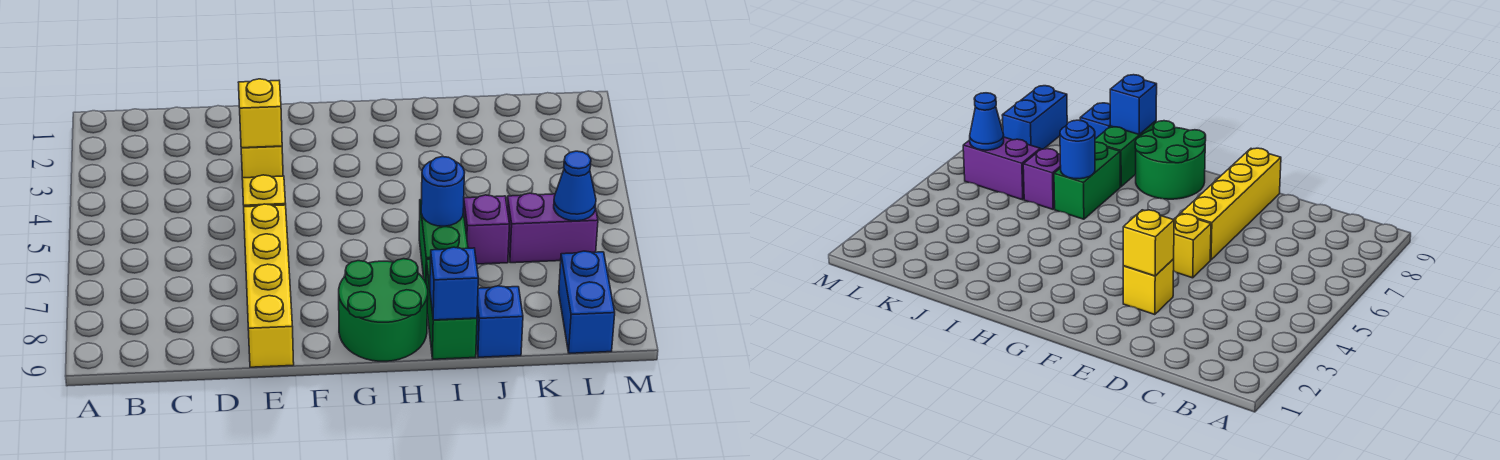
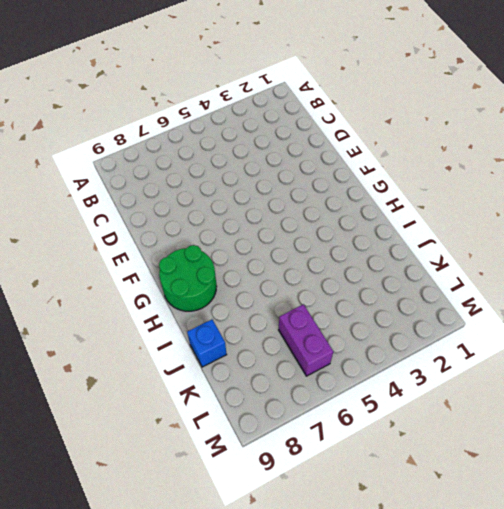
none -> yellow brick E3 level 1
none -> yellow brick E5 level 1
none -> yellow brick E6:E9 level 1

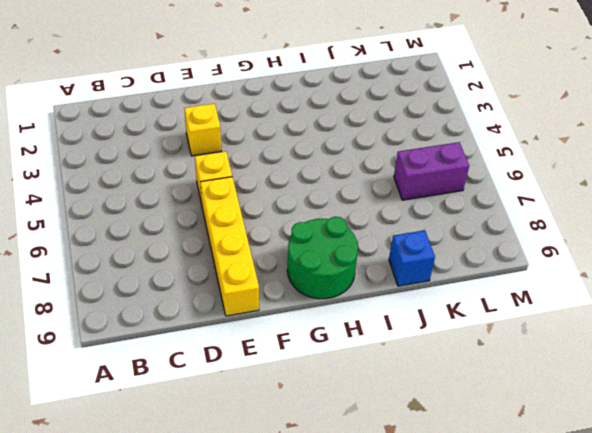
none -> green brick I6:I7 level 1
none -> green brick I8:I9 level 1
none -> purple brick J6 level 1

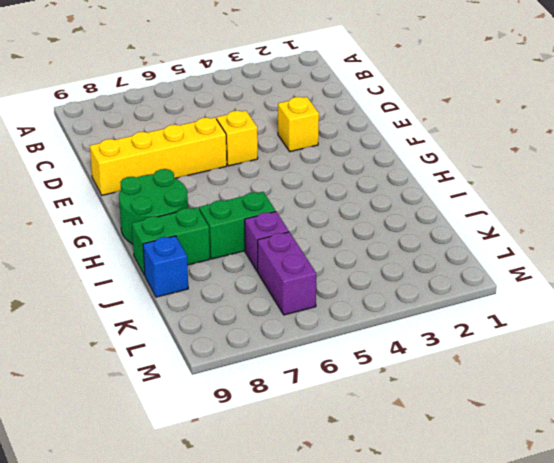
none -> blue brick L8:L9 level 1
none -> yellow brick E3 level 2
none -> blue round brick I6 level 2

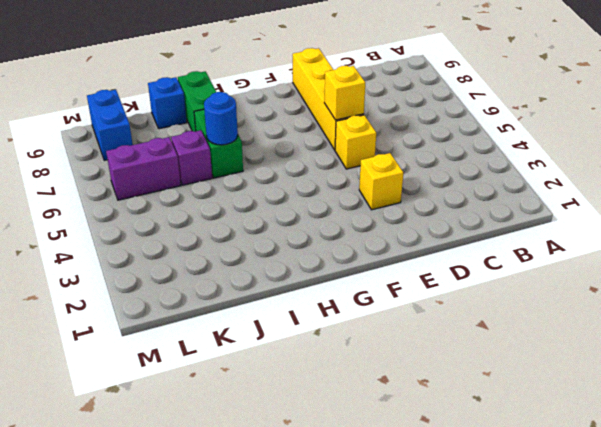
yellow brick E6 level 2 -> yellow brick E3 level 2
none -> green round brick G8:H9 level 1
none -> blue brick I9 level 2
none -> blue cone L6 level 2

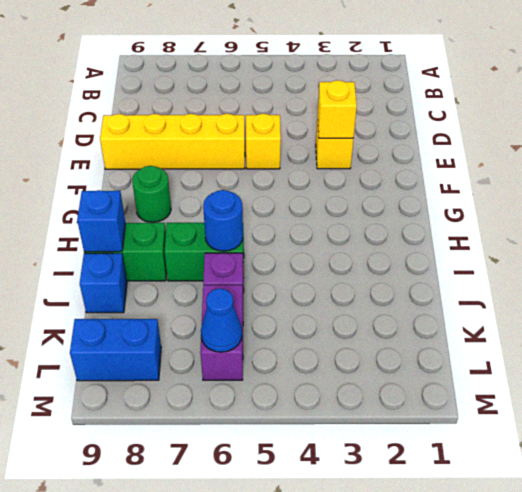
green round brick G8 level 1 -> green round brick G8:H9 level 1

